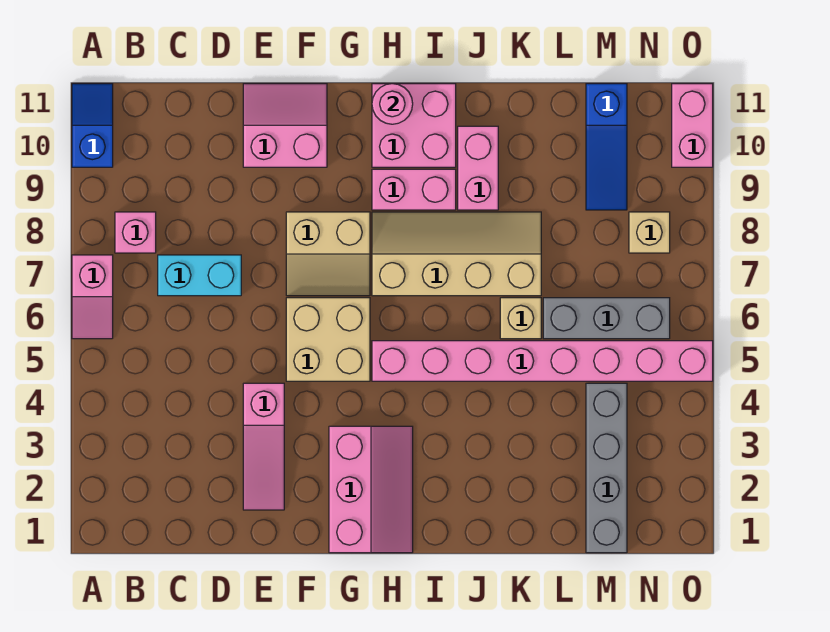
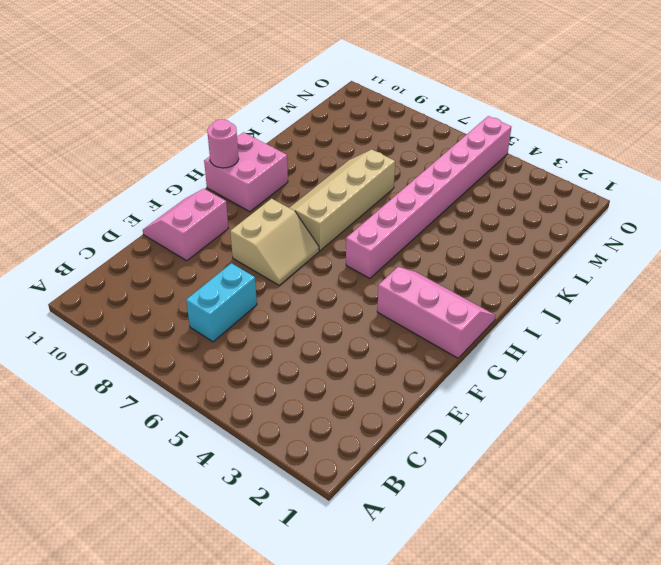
none -> pink slope A6:A7 level 1 top 7
none -> blue slope A10:A11 level 1 top 10
none -> pink brick B8 level 1

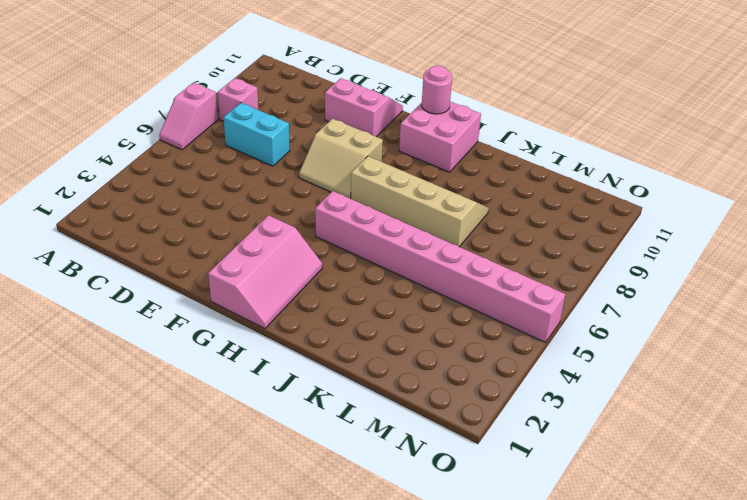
none -> blue slope A10:A11 level 1 top 10
none -> pink slope E2:E4 level 1 top 4
none -> tan brick F5:G6 level 1

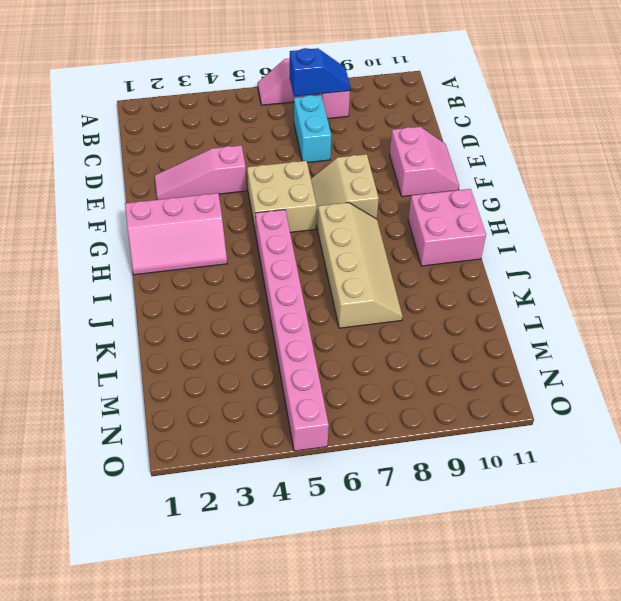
blue slope B7:B8 level 2 top 7 -> blue slope A10:A11 level 1 top 10
none -> pink brick H9:I9 level 1
none -> pink brick J9:J10 level 1
none -> tan brick K6 level 1

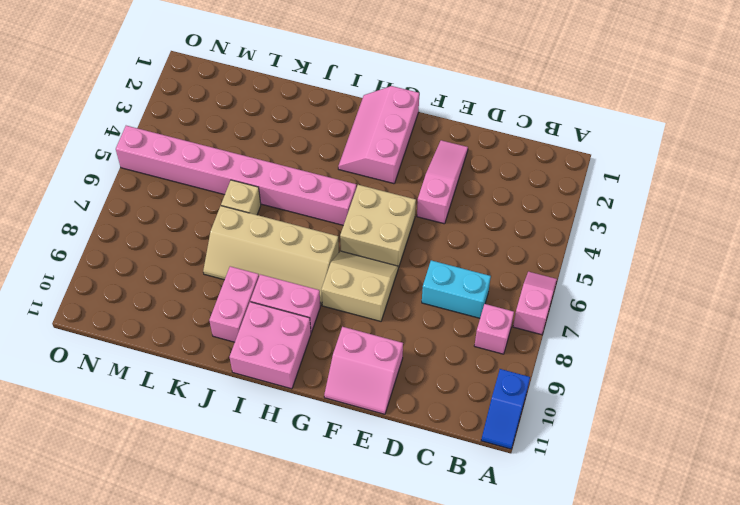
none -> grey brick L6:N6 level 1
none -> grey brick M1:M4 level 1
none -> blue slope M9:M11 level 1 top 11

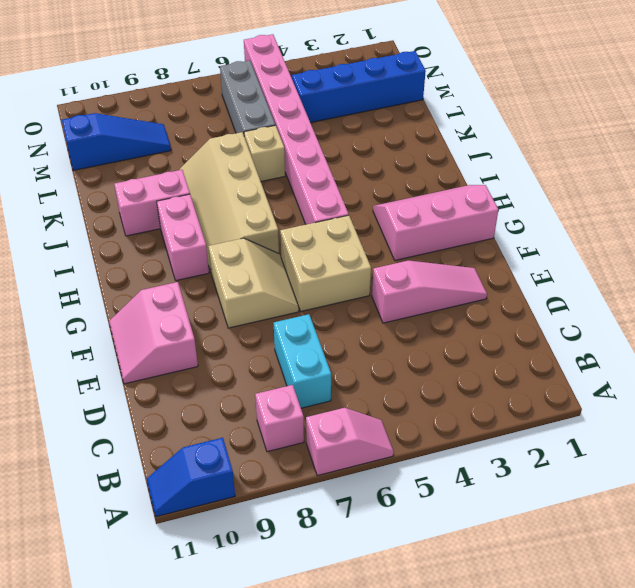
blue brick M1:M4 level 1 -> grey brick M1:M4 level 1
none -> pink brick H10:I11 level 1
none -> tan brick N8 level 1
none -> pink brick O10:O11 level 1

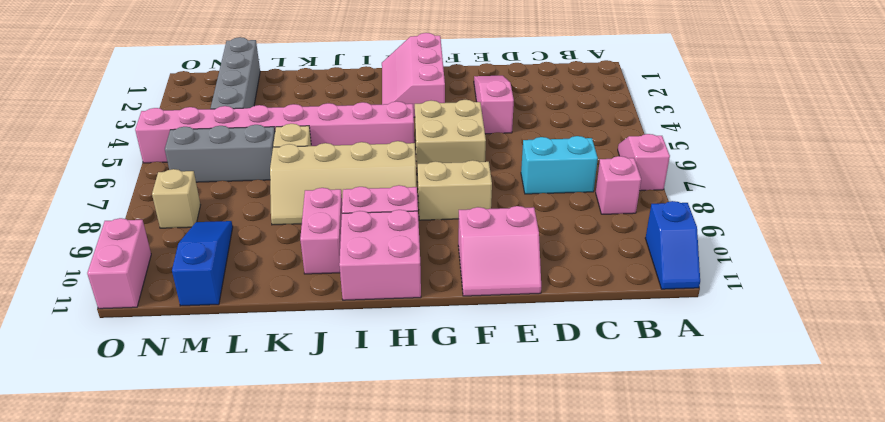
none -> pink round brick H11 level 2

